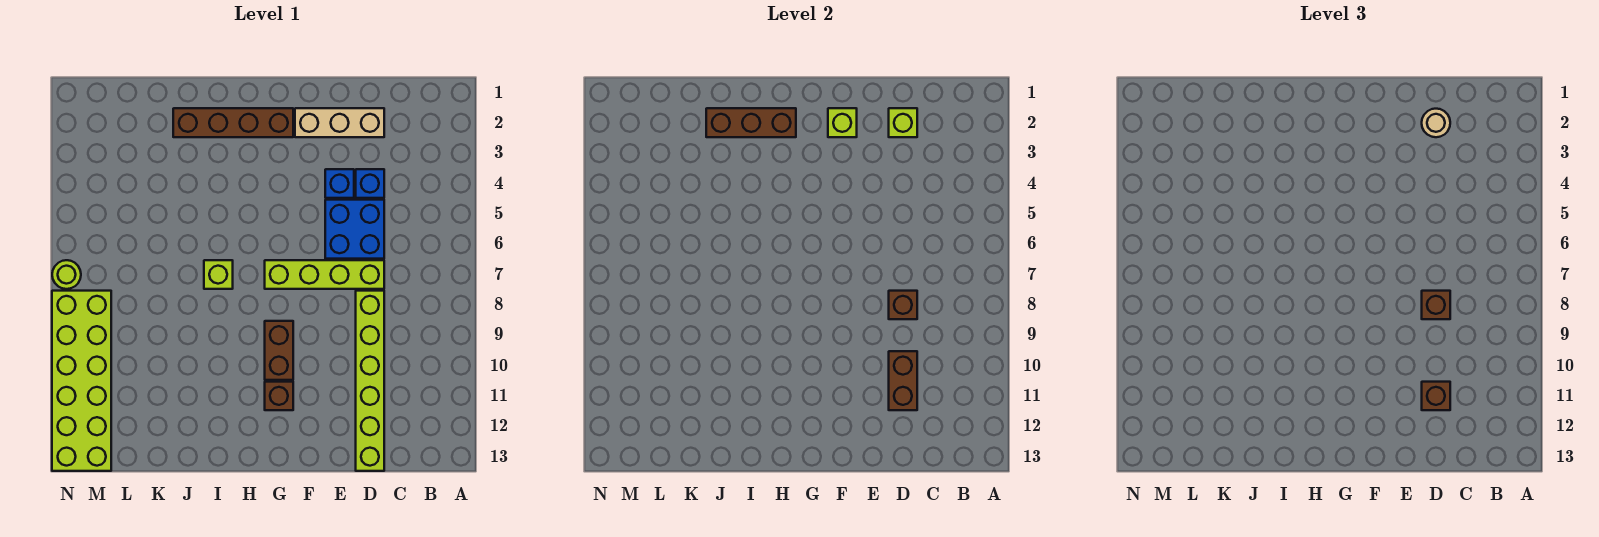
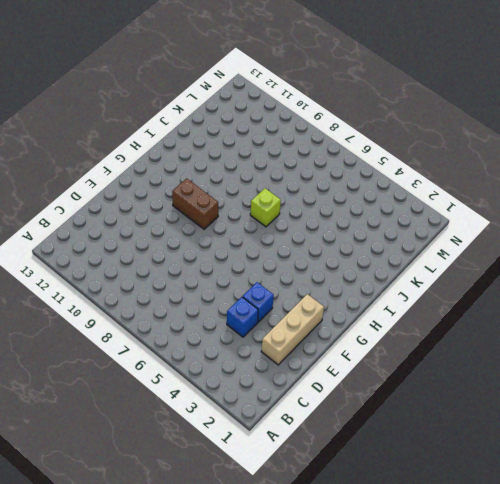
none -> blue brick D5:E6 level 1
none -> lime brick D7:G7 level 1
none -> lime brick D8:D13 level 1

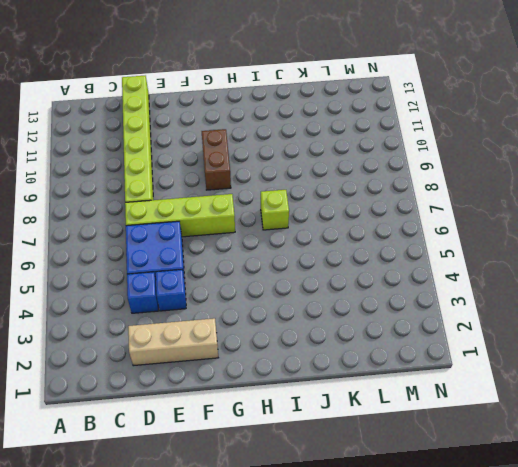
none -> brown brick G2:J2 level 1
none -> brown brick G11 level 1
none -> lime brick M8:N13 level 1

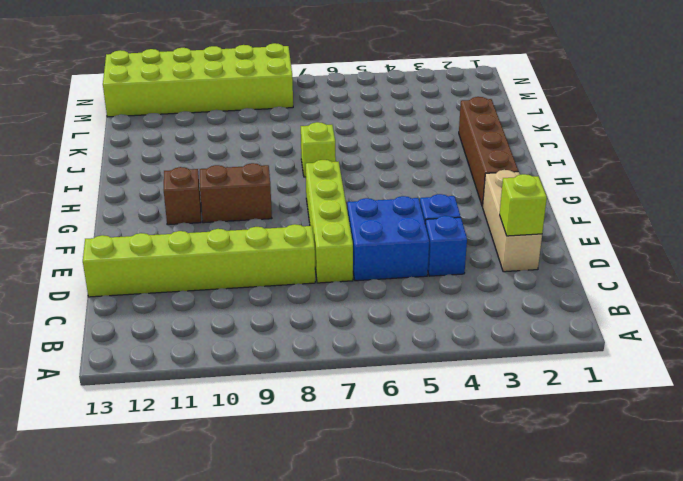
none -> lime round brick N7 level 1
none -> brown brick D8 level 2
none -> brown brick D10:D11 level 2

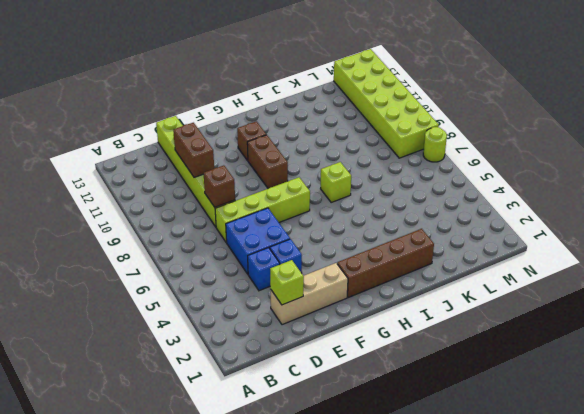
none -> lime brick F2 level 2
none -> brown brick H2:J2 level 2
none -> tan round brick D2 level 3

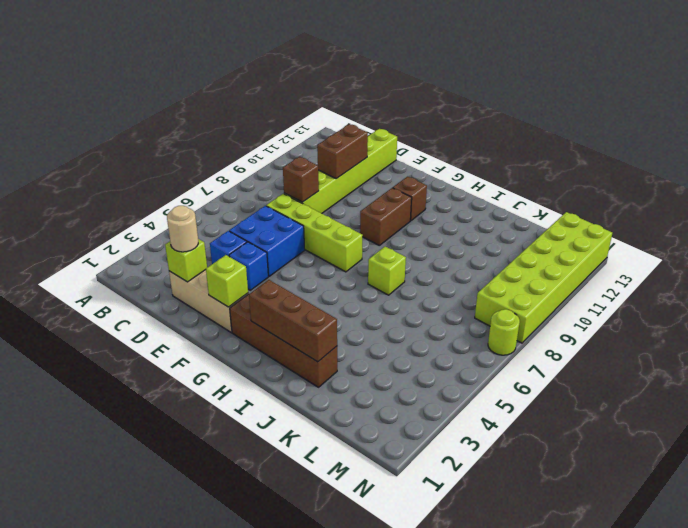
none -> brown brick D8 level 3
none -> brown brick D11 level 3

